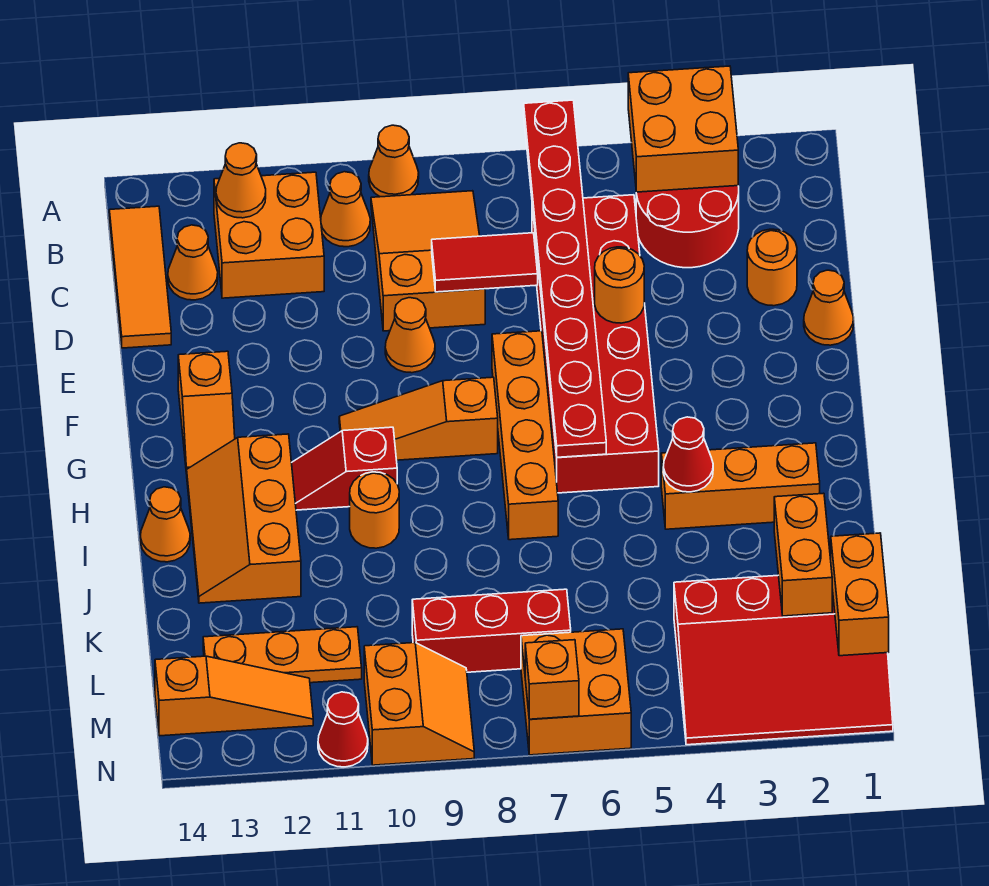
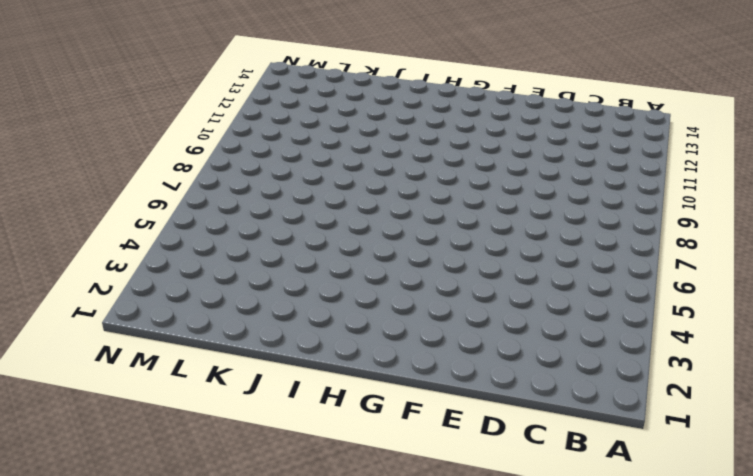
none -> orange cone A9 level 1
none -> red round brick B3:C4 level 1
none -> orange slope B8:D9 level 1 top D
none -> orange cone B10 level 1

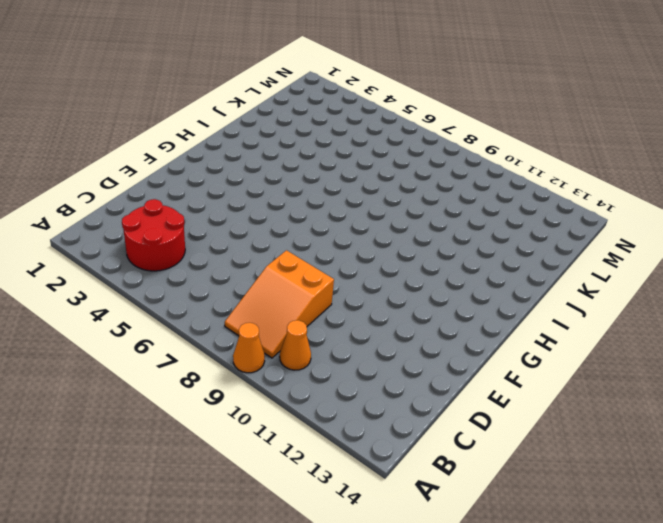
none -> orange brick B11:C12 level 1
none -> orange tile B14:D14 level 1
none -> red brick C5:H6 level 1
none -> orange cone C13 level 1

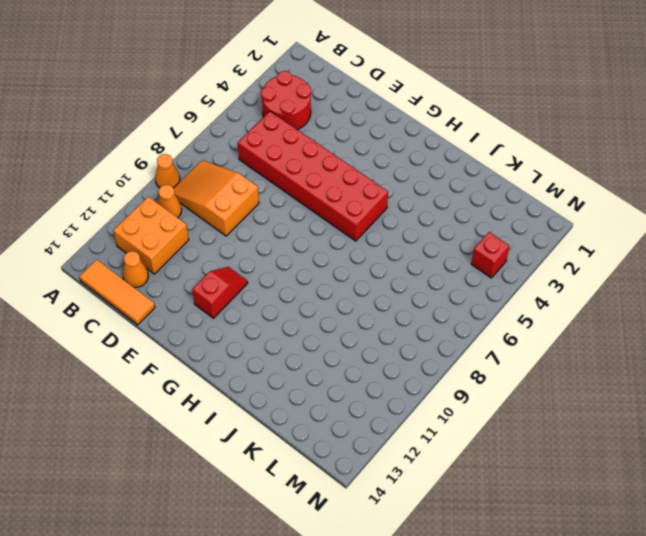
red slope F11:F12 level 1 top 12 -> red slope H10:H11 level 1 top 10
red brick M4 level 1 -> red slope L1:N4 level 1 top L
none -> orange round brick D2 level 1
none -> orange cone E1 level 1
none -> orange cone E9 level 1
none -> orange brick F7:I7 level 1

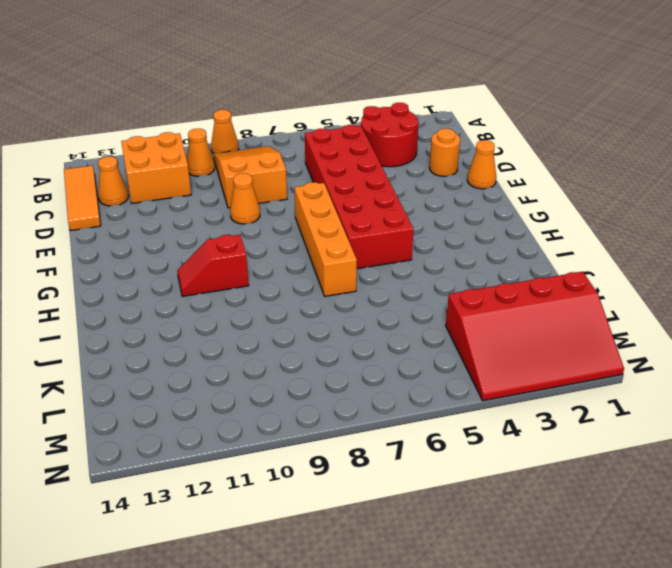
none -> orange slope F13:G13 level 1 top F
none -> orange slope G8:G10 level 1 top 8
none -> orange slope H12:J13 level 1 top 12
none -> orange brick I2:I4 level 1

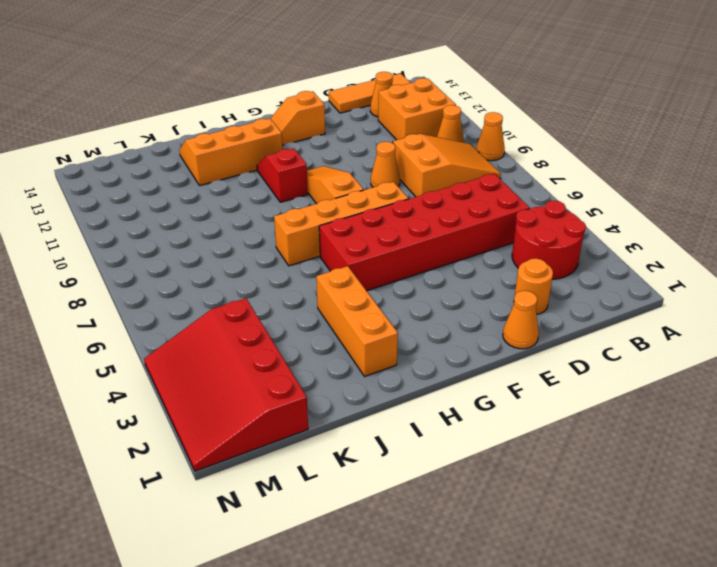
none -> orange round brick I10 level 1
none -> orange cone I14 level 1
none -> red brick L7:L9 level 1
none -> orange plate L11:L13 level 1

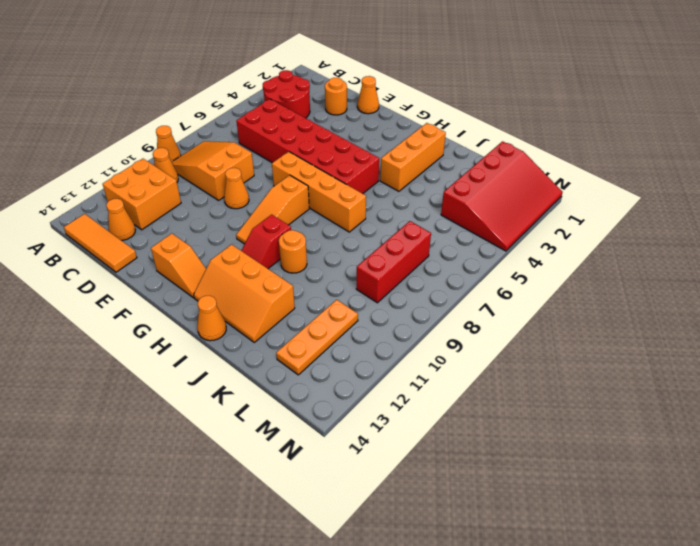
none -> orange brick M6:N7 level 1
none -> orange slope M9:N10 level 1 top 10
none -> orange slope M12:M14 level 1 top 14
none -> red cone N11 level 1

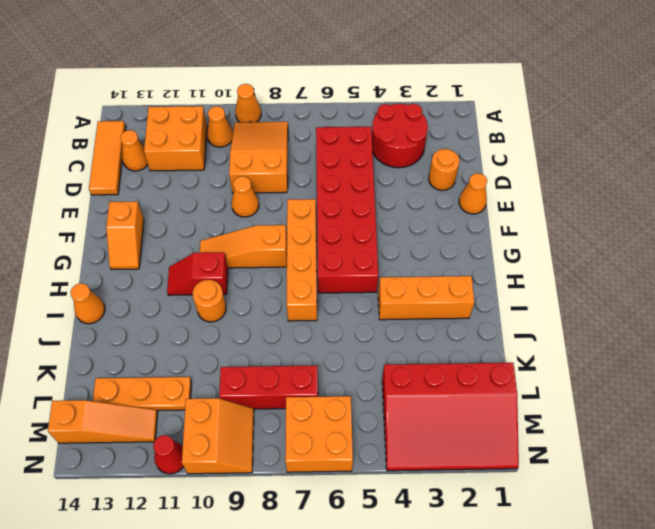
none -> orange slope H12:J13 level 1 top 12
none -> orange brick A3:B4 level 2
none -> red plate A6:H6 level 2
none -> orange cone B12 level 2

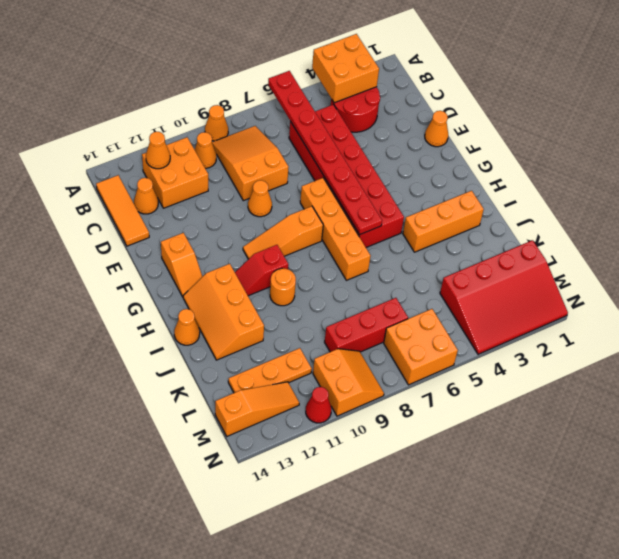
none -> orange round brick D2 level 1
none -> red tile D7:D8 level 2
none -> orange round brick E5 level 2
none -> red cone I4 level 2

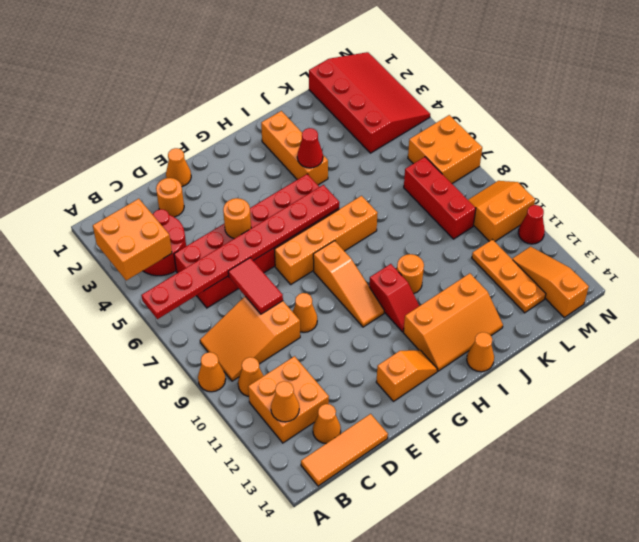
none -> orange brick K2:L2 level 2
none -> orange brick L1:M1 level 2
none -> orange brick N7 level 2

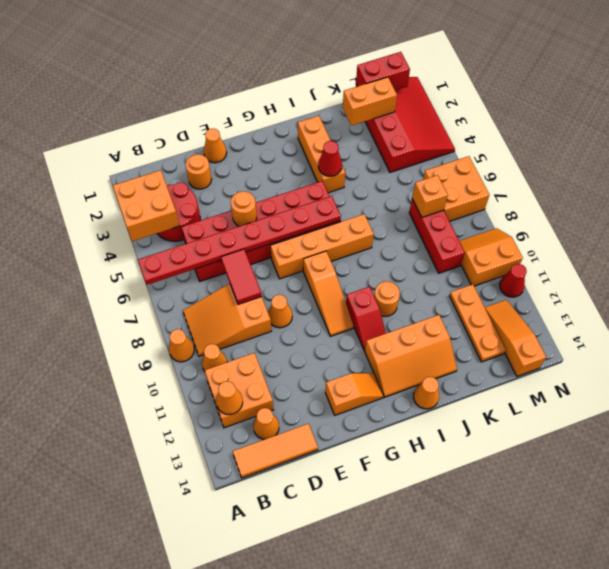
red brick L1:M1 level 2 -> orange brick L1:M1 level 2
orange brick L7 level 2 -> orange brick N7 level 2

